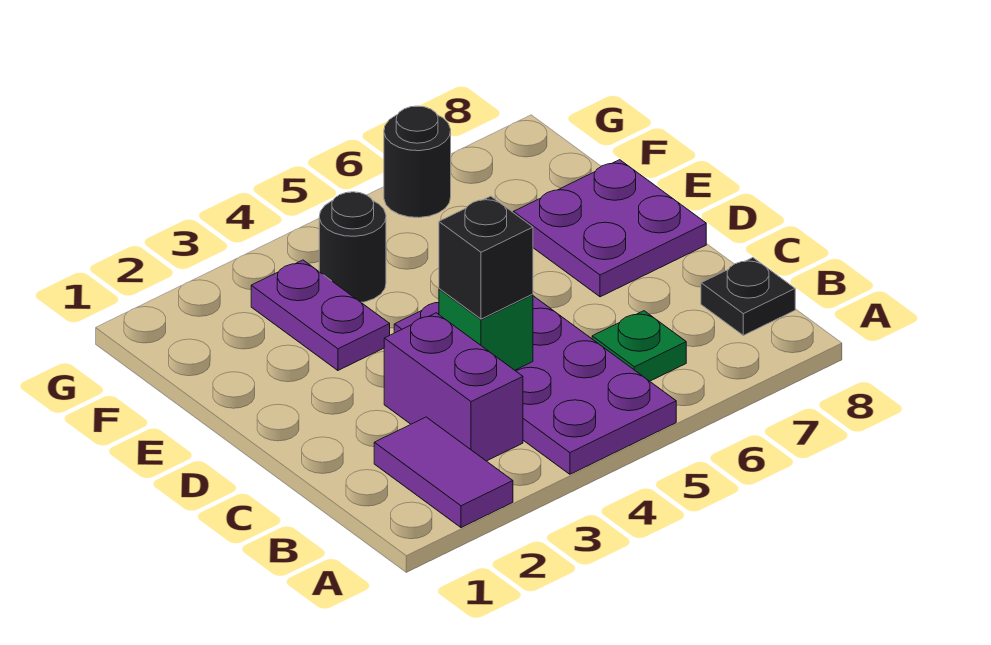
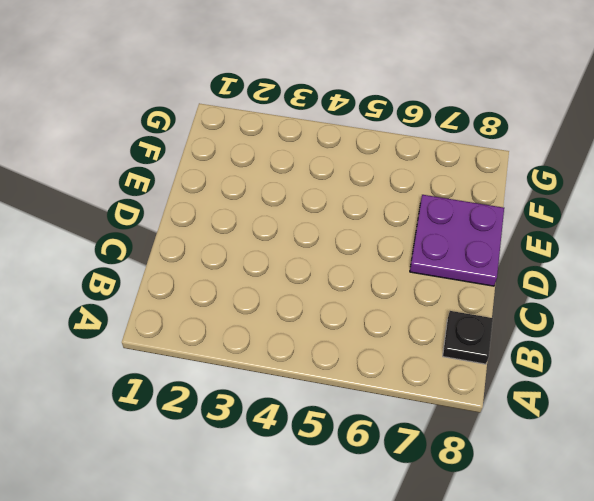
none -> purple tile A2:B2 level 1
none -> purple plate A4:D5 level 1

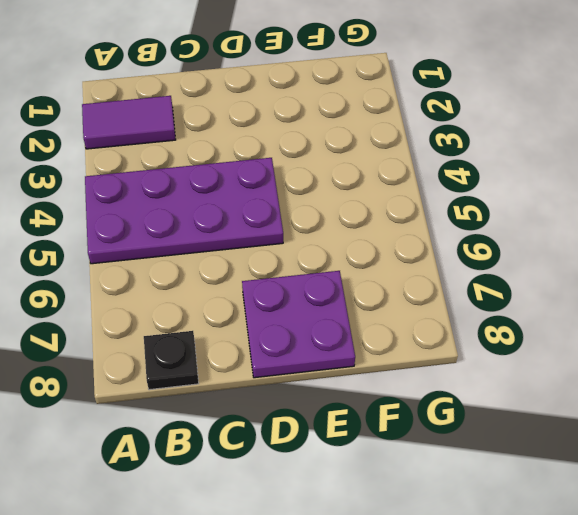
none -> purple brick B3:C3 level 1
none -> green plate B6 level 1

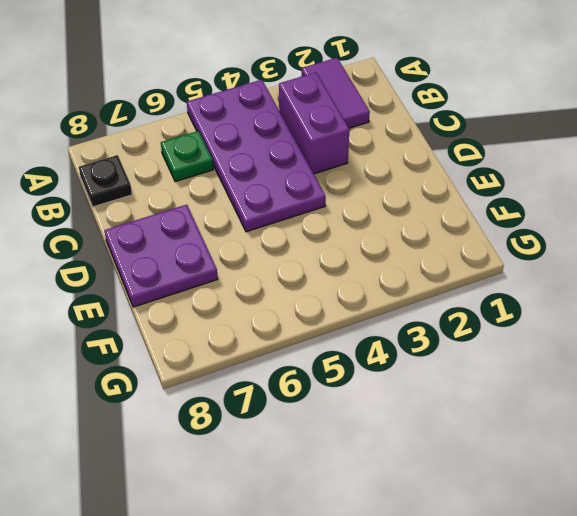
none -> purple plate E3:F3 level 1
none -> black round brick F4 level 1

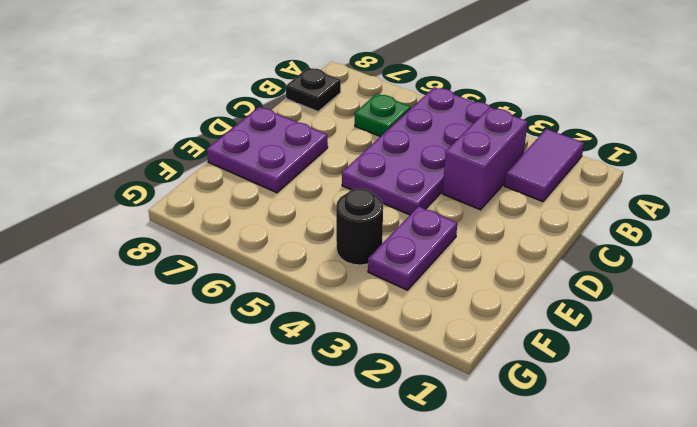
none -> black round brick G6 level 1
none -> green brick C4 level 2

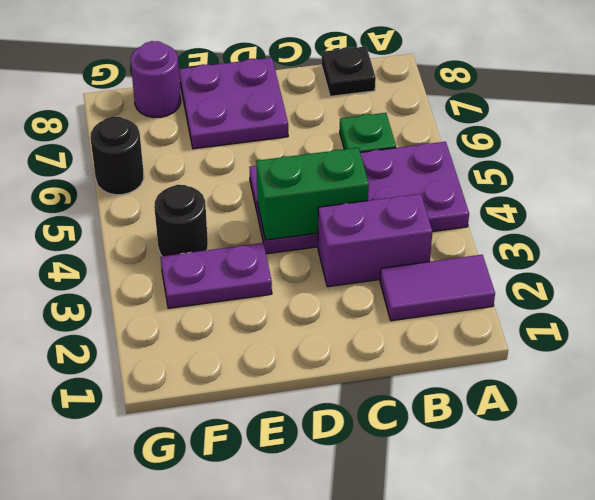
green brick C4:D4 level 2 -> green brick C4 level 2
purple round brick F8 level 1 -> none
none -> black brick C4 level 3

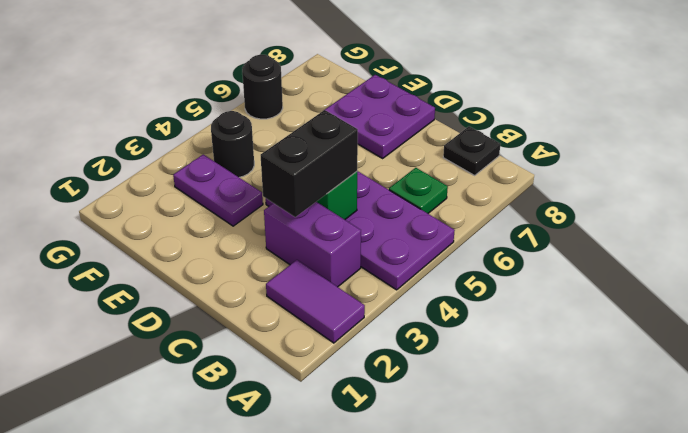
black brick C3:C4 level 3 -> black brick C4 level 3

